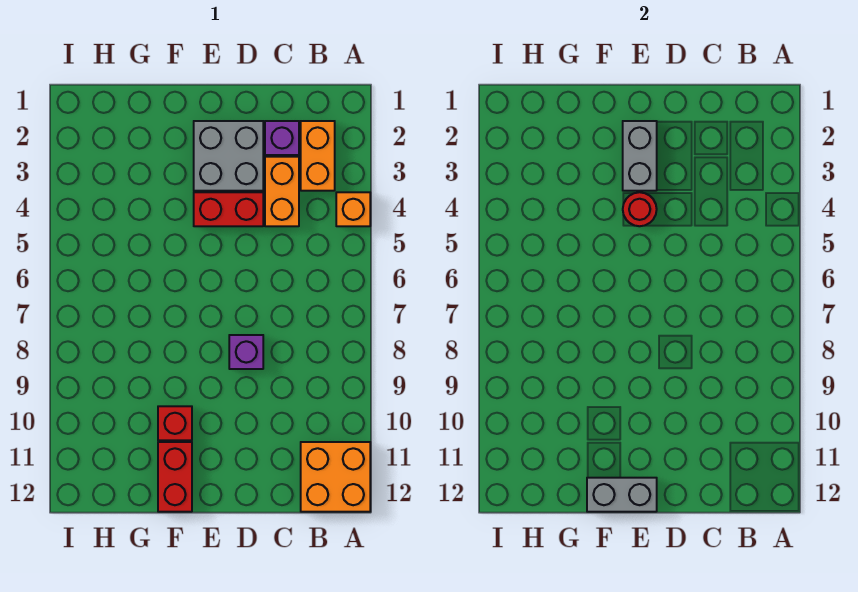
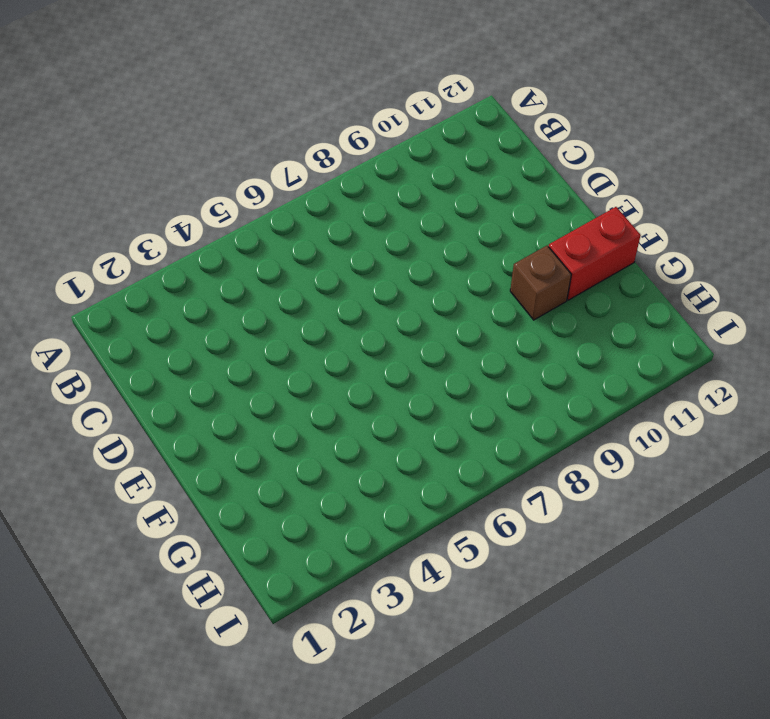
brown brick F10 level 1 -> red brick F10 level 1
none -> orange brick A4 level 1
none -> orange brick A11:B12 level 1
none -> orange brick B2:B3 level 1

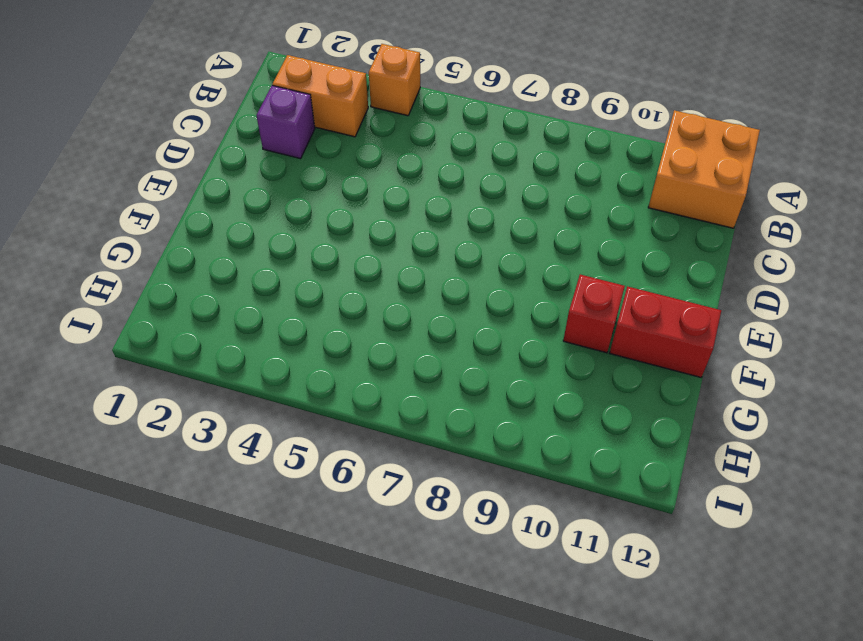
none -> orange brick C3:C4 level 1
none -> grey brick D2:E3 level 1
none -> red brick D4:E4 level 1

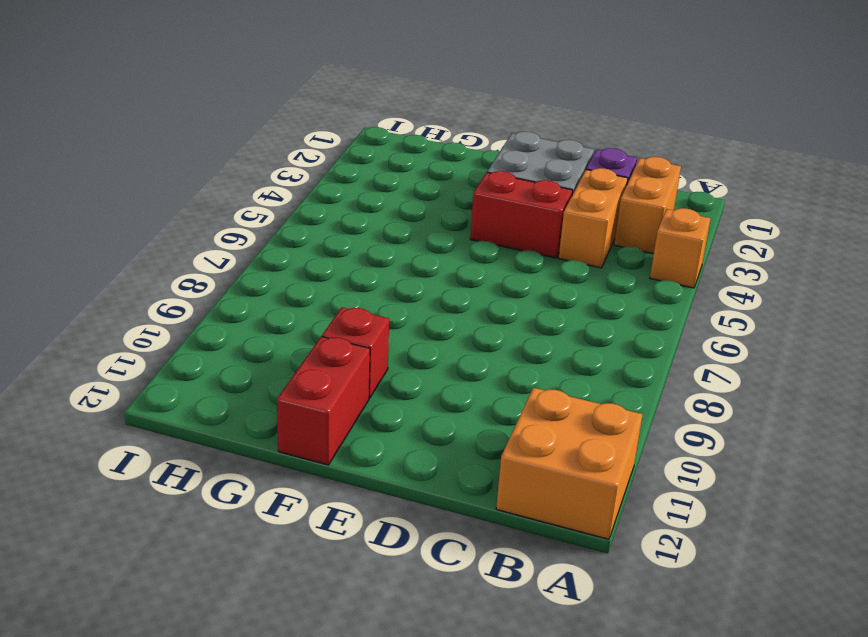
none -> purple brick D8 level 1
none -> grey brick E2:E3 level 2
none -> red round brick E4 level 2

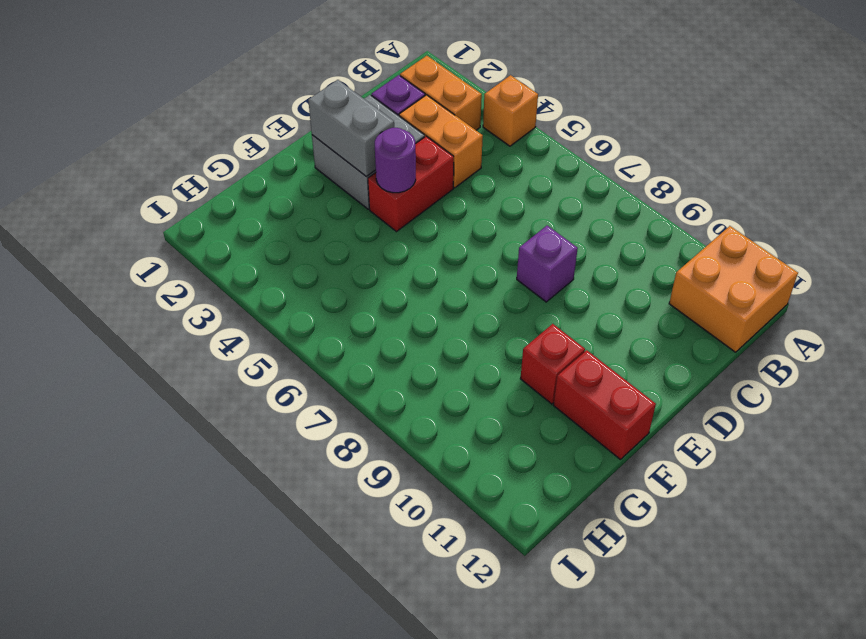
purple round brick E4 level 2 -> red round brick E4 level 2
none -> grey brick E12:F12 level 2

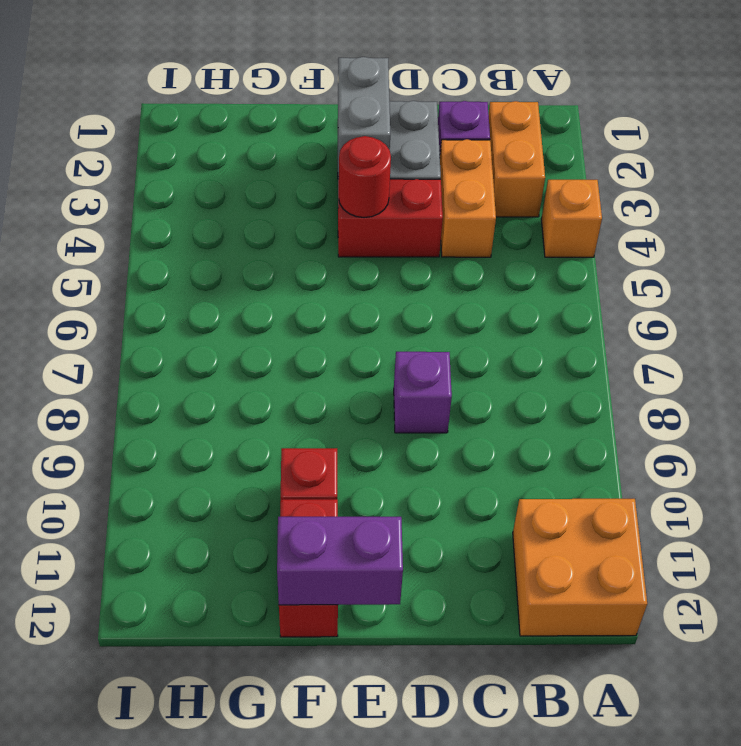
purple brick E12:F12 level 2 -> grey brick E12:F12 level 2

